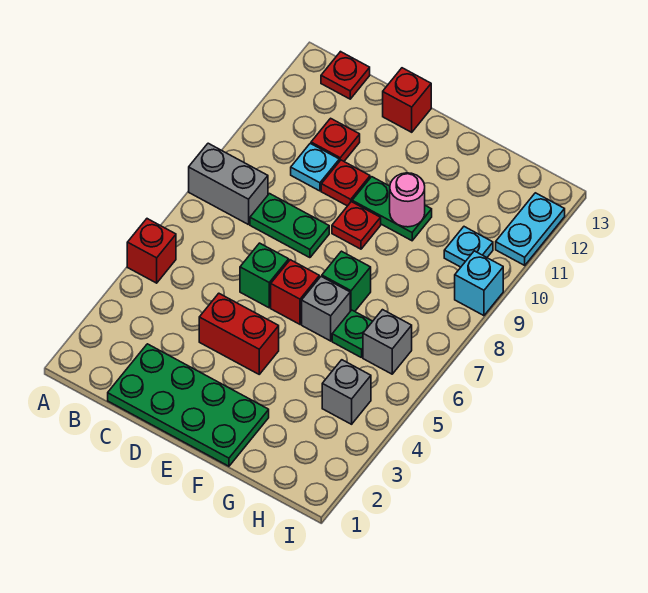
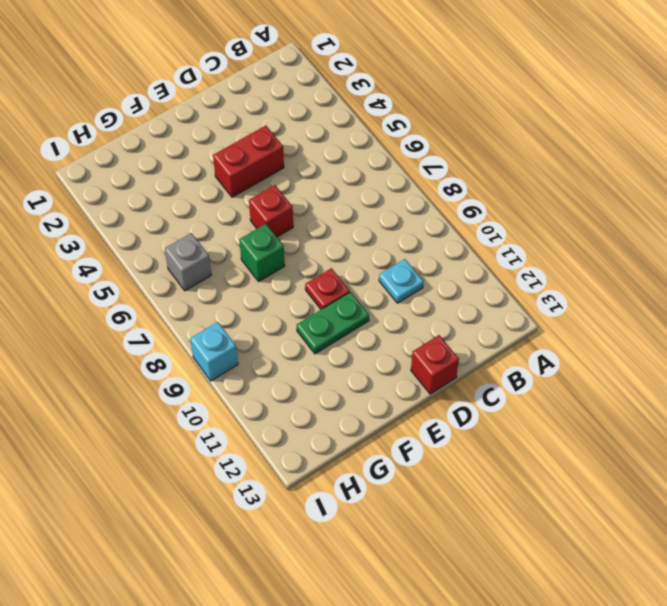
none -> red brick A5 level 1
none -> grey brick A8:B8 level 1
none -> red plate B13 level 1

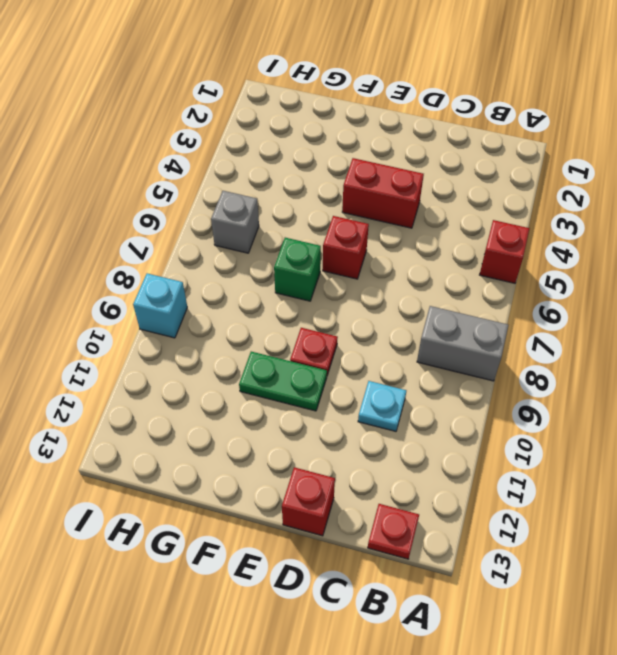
none -> green plate C1:F2 level 1
none -> green plate C8:D8 level 1
none -> red plate C11 level 1

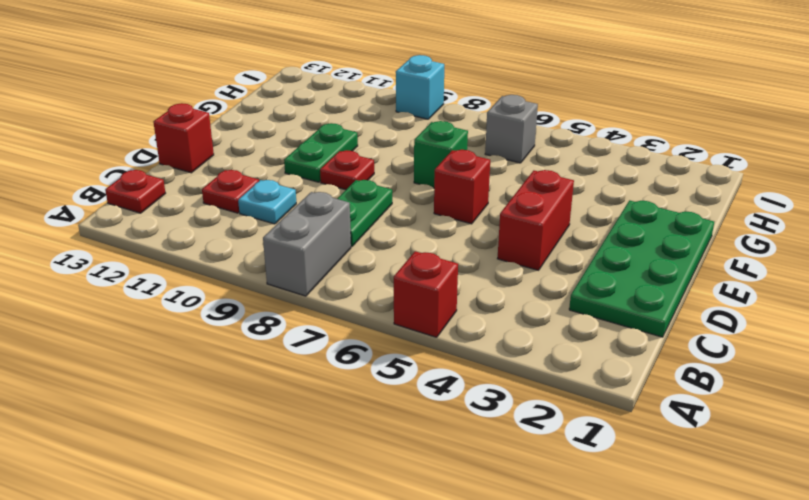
none -> green brick D6 level 1
none -> red plate D10 level 1
none -> grey brick F6 level 1

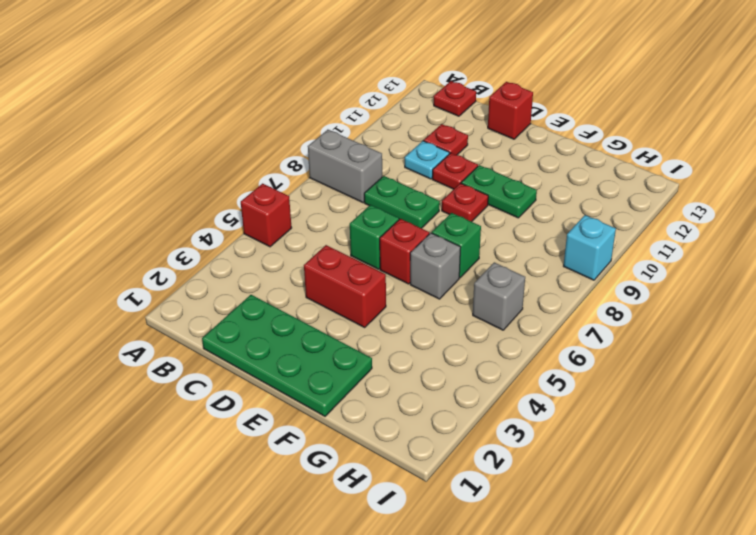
none -> green plate G6 level 1
none -> grey brick H4 level 1
none -> cyan plate H10 level 1

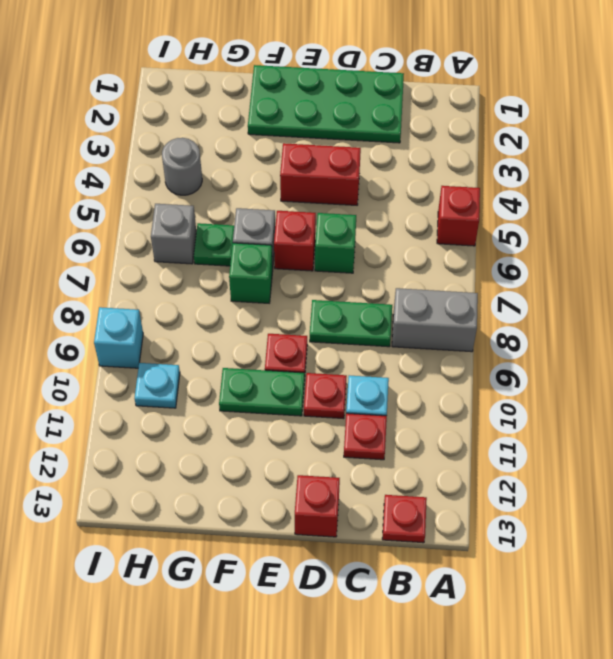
grey round brick H4 level 1 -> grey brick H4 level 1
none -> cyan plate I11:I12 level 1
none -> pink round brick F10 level 2

